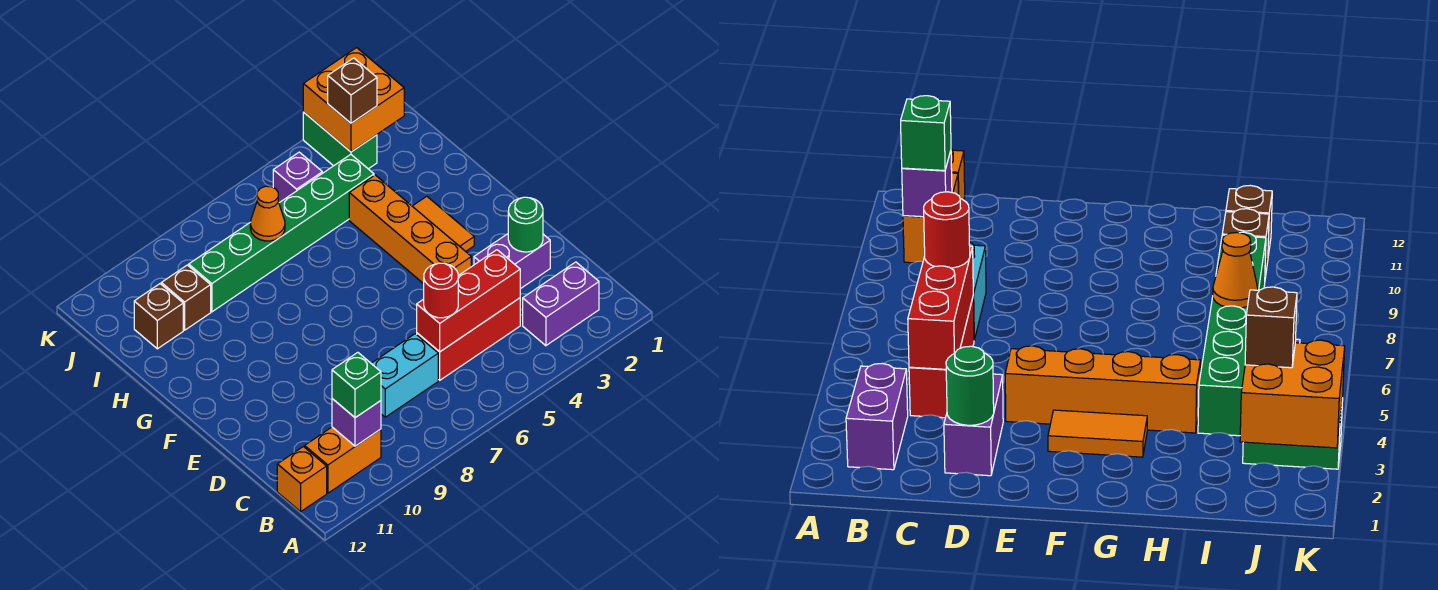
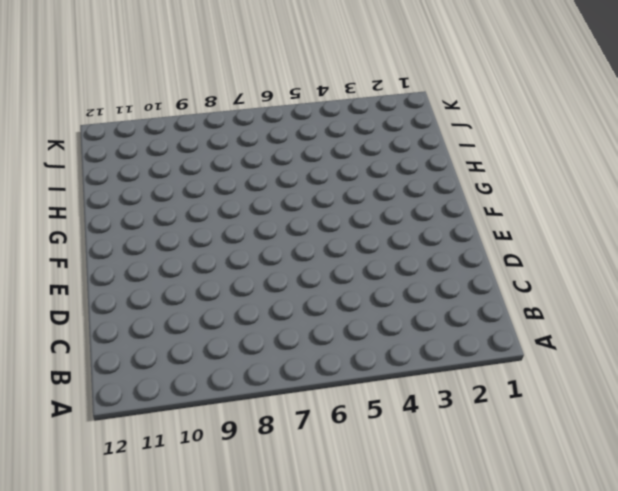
none -> purple brick B2:B3 level 1
none -> orange brick B10:B11 level 1
none -> orange brick B12 level 1

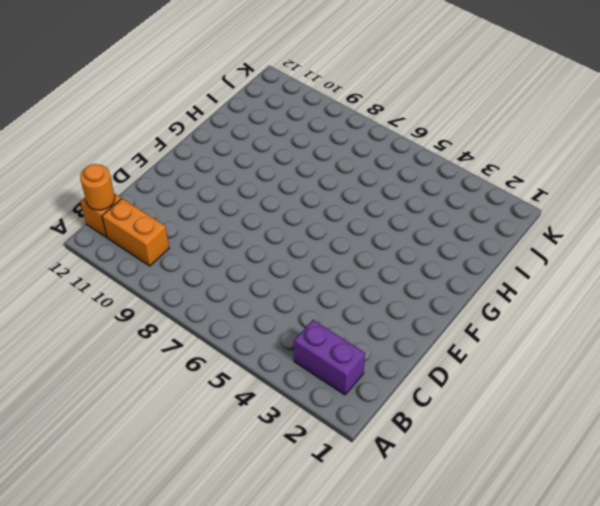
orange round brick B12 level 2 -> none
none -> red brick C4:C6 level 1
none -> cyan brick C7:C8 level 1
none -> purple brick D2:D3 level 1

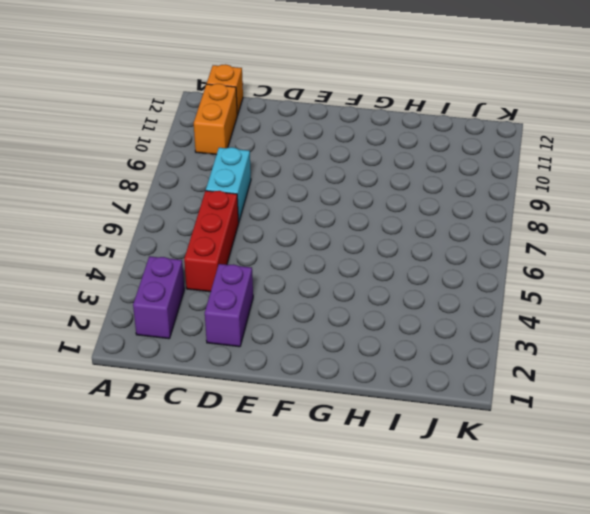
none -> orange brick E4:H4 level 1
none -> orange tile F3:G3 level 1
none -> green brick I4:I9 level 1

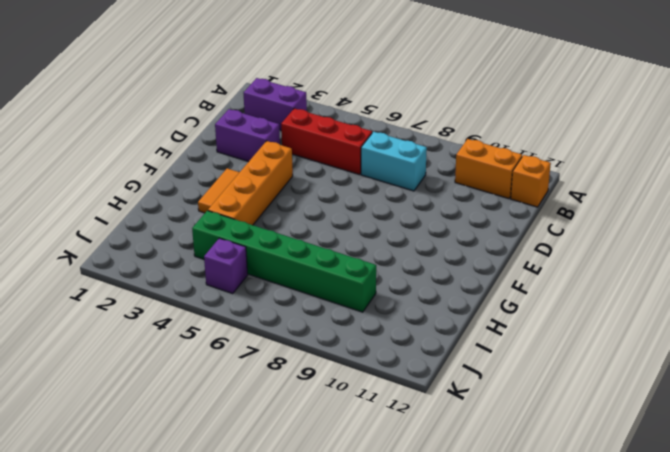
none -> brown brick I10 level 1
none -> brown brick I11 level 1
none -> green brick J3:K3 level 1

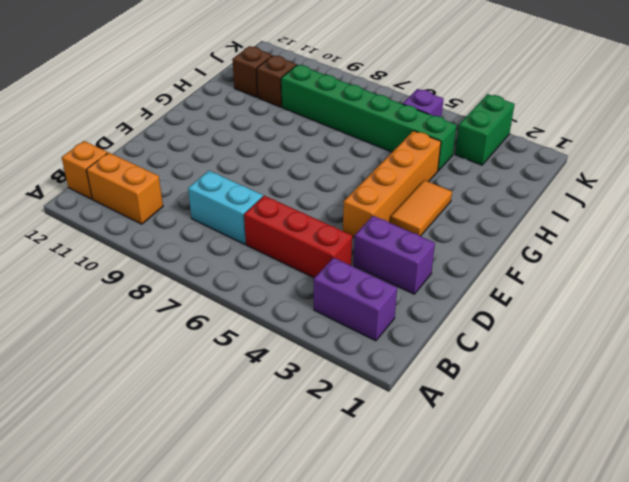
none -> purple brick B10 level 2
none -> red brick C4:C6 level 2
none -> green round brick D2 level 2

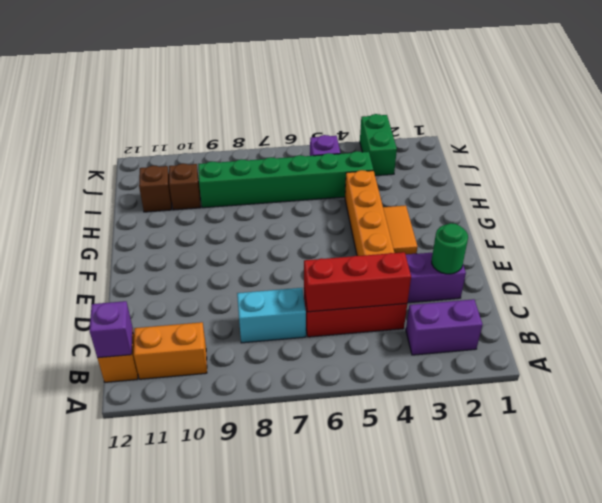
purple brick B12 level 2 -> purple brick B10 level 2
none -> orange cone I7 level 2
none -> orange brick J2:K3 level 2
none -> green brick B10 level 3

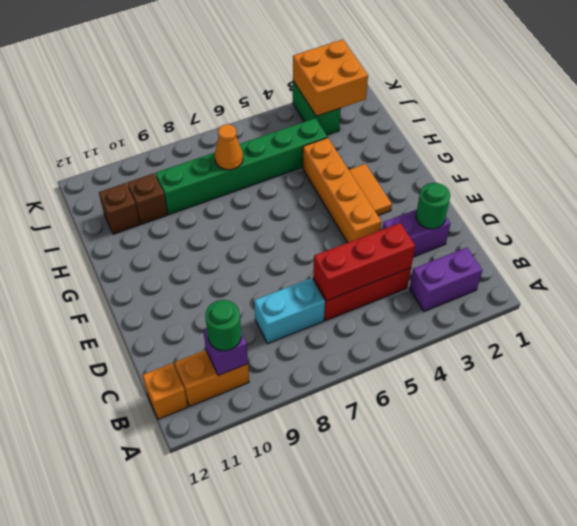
green round brick B10 level 3 -> green brick B10 level 3
none -> purple brick J5 level 1
none -> red round brick C6 level 3
none -> brown brick J3 level 3

